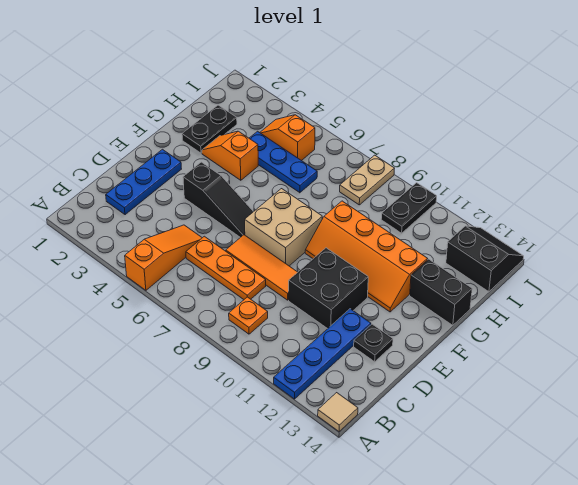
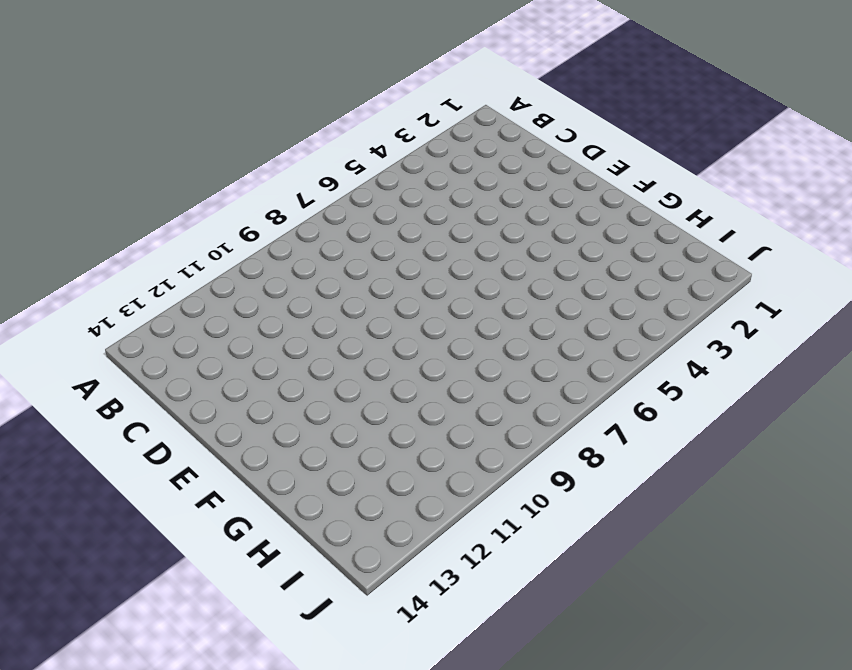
none -> orange slope A5:C5 level 1 top A
none -> blue plate A12:D12 level 1
none -> tan tile A14 level 1

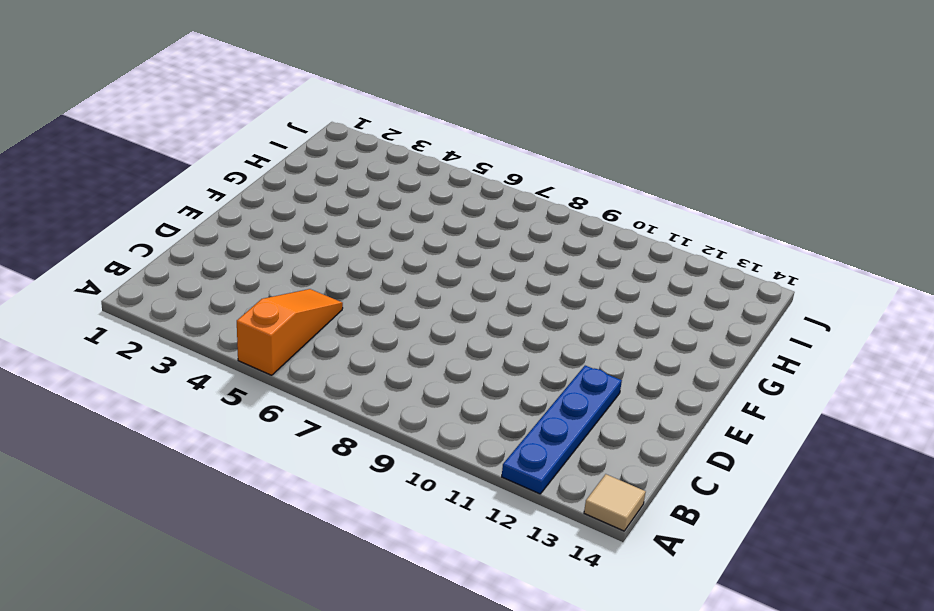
none -> orange plate B9 level 1
none -> blue plate C2:E2 level 1
none -> orange plate C6:C8 level 1

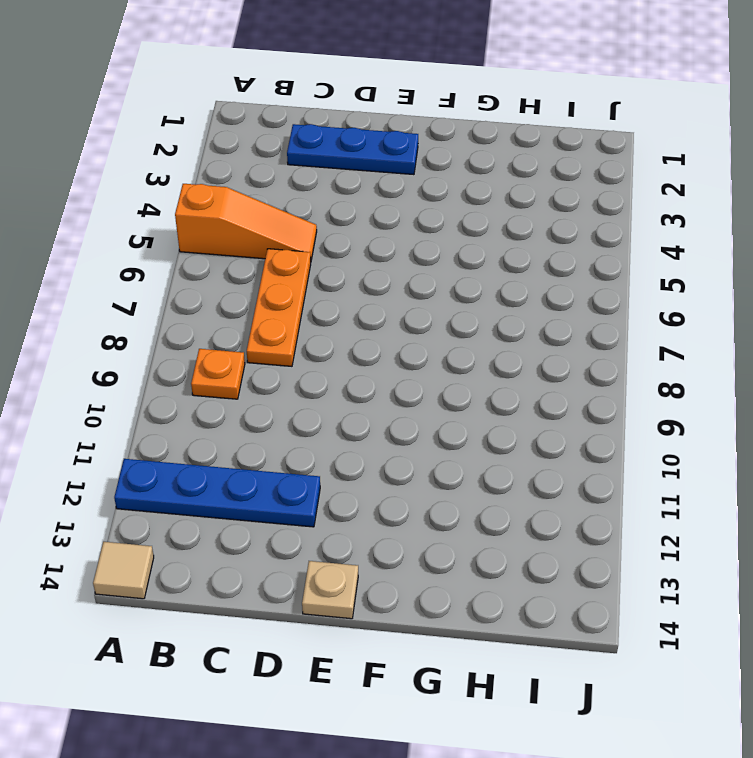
tan plate E14 level 1 -> none
none -> orange tile D7:D9 level 1
none -> black brick D10:E11 level 1
none -> black plate D13 level 1

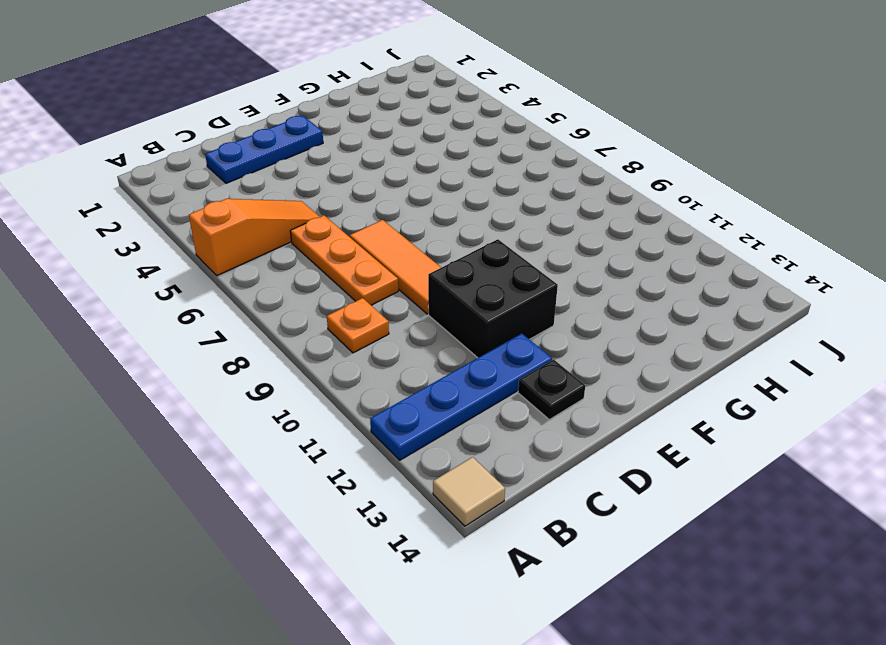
none -> black slope E4:E6 level 1 top 4
none -> tan brick E7:F8 level 1
none -> orange slope F9:G12 level 1 top G

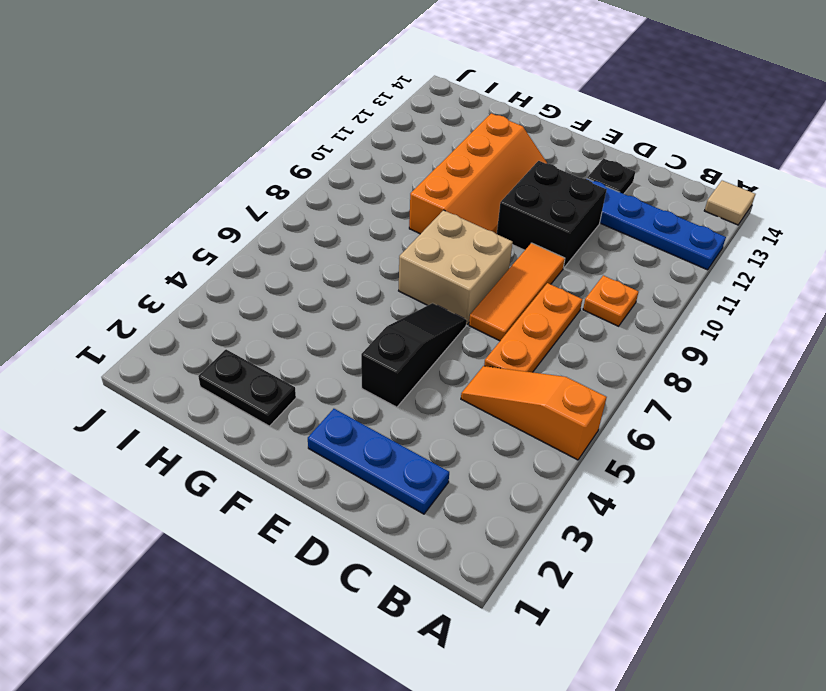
none -> orange slope G3:G4 level 1 top 4
none -> black brick G13:G14 level 1
none -> blue plate H4:H6 level 1

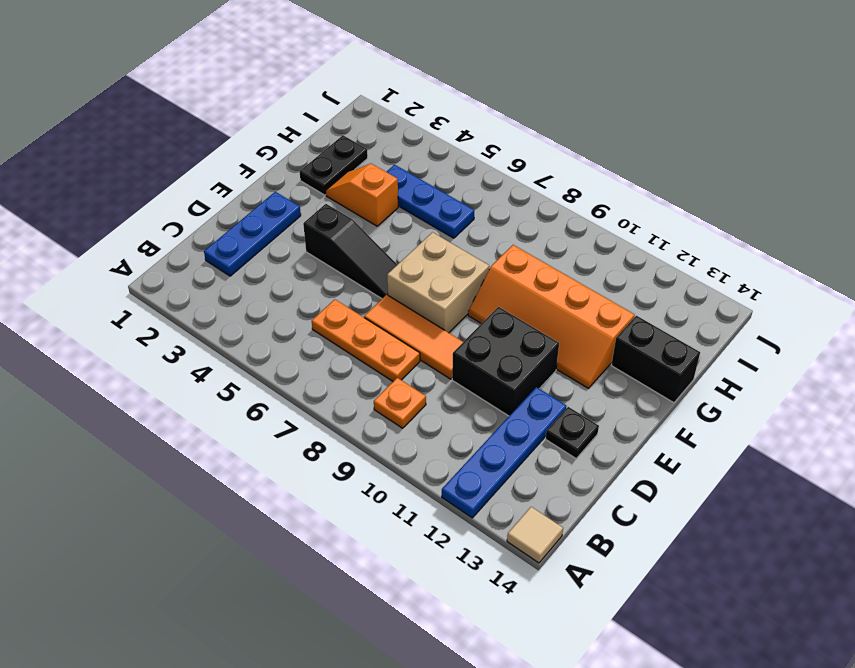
none -> orange slope A5:C5 level 1 top A
none -> orange slope I4:I5 level 1 top 5
none -> tan plate I8:J8 level 1

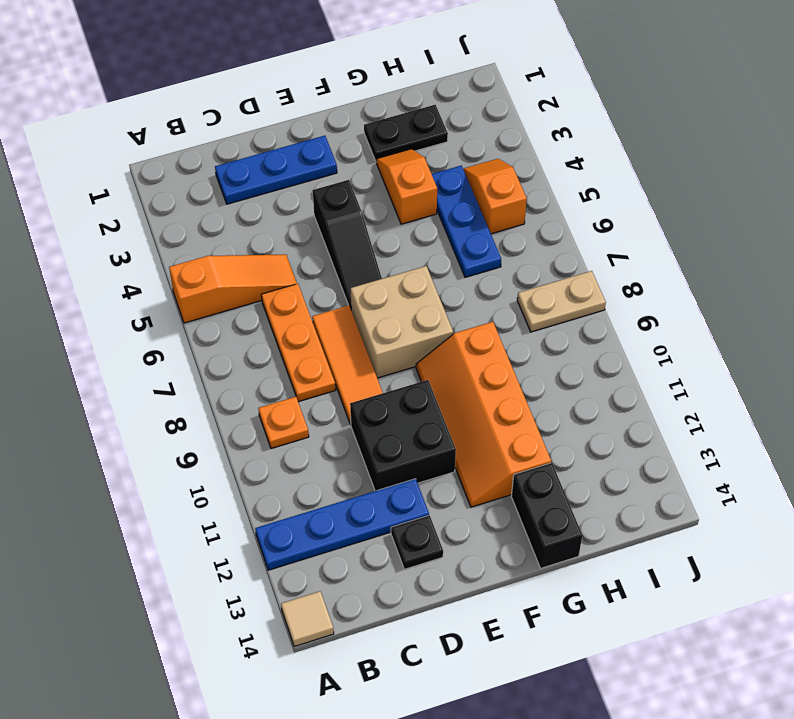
none -> black plate I10:J10 level 1
none -> black slope I13:J14 level 1 top I

